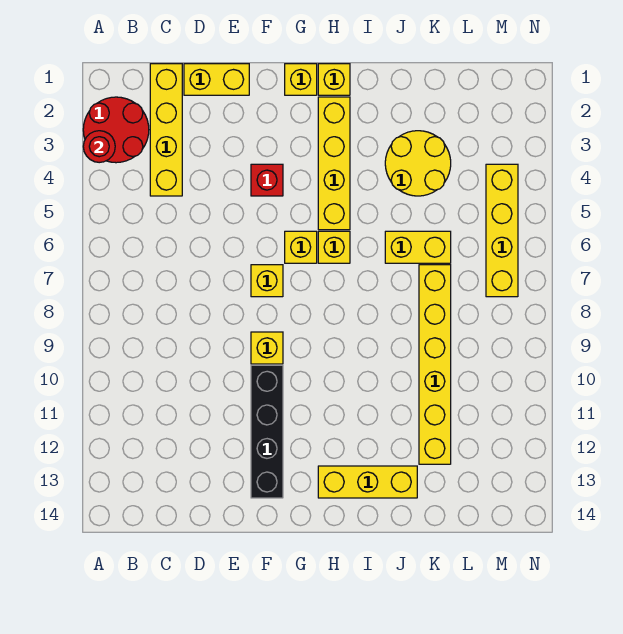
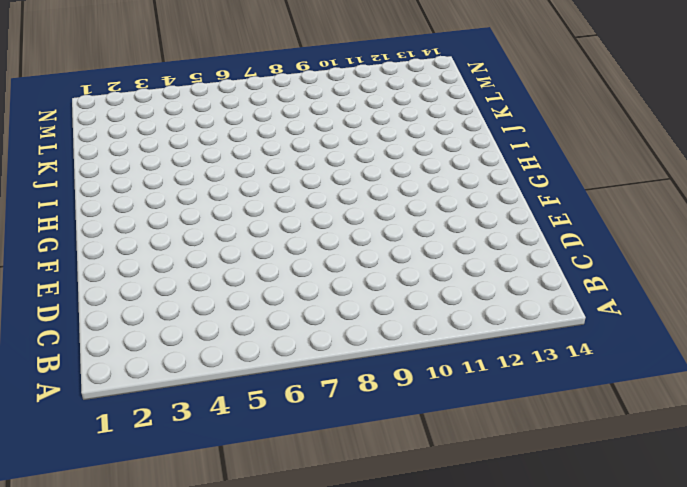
none -> red round brick A2:B3 level 1
none -> yellow brick C1:C4 level 1
none -> yellow brick D1:E1 level 1

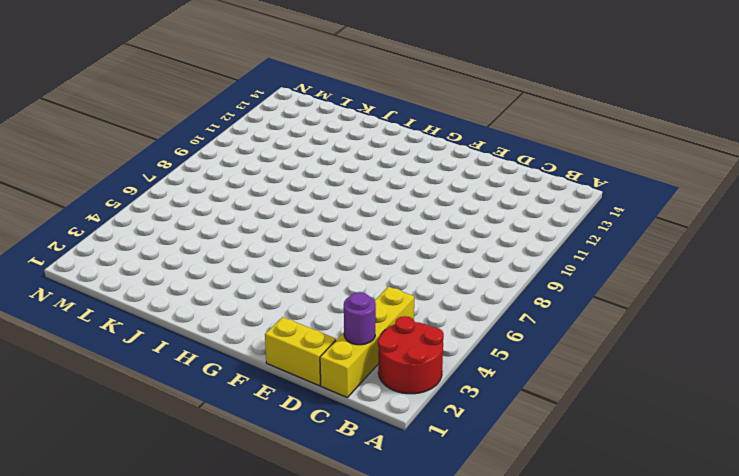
purple round brick C2 level 2 -> none
none -> red brick F4 level 1
none -> yellow brick F7 level 1
none -> yellow brick F9 level 1

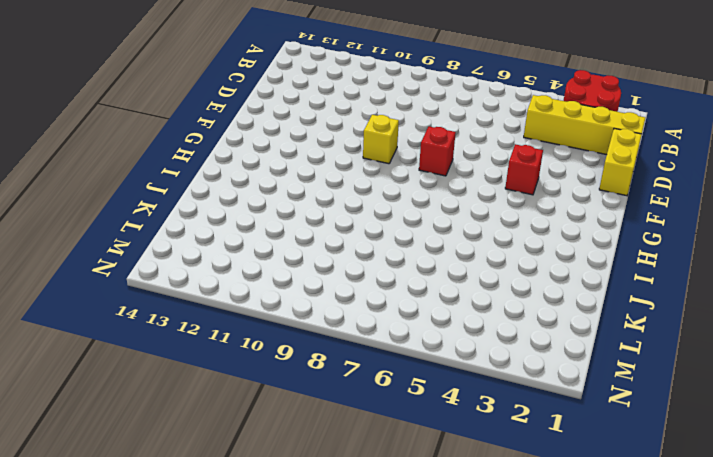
red brick F7 level 1 -> yellow brick F7 level 1
none -> black brick F10:F13 level 1
none -> yellow brick G1 level 1
none -> yellow brick G6 level 1

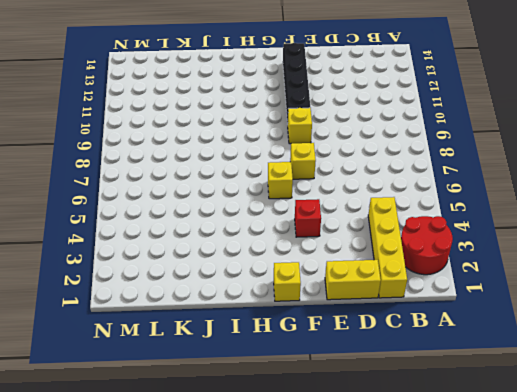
none -> yellow brick H1 level 1
none -> yellow brick H2:H5 level 1
none -> yellow brick H6 level 1

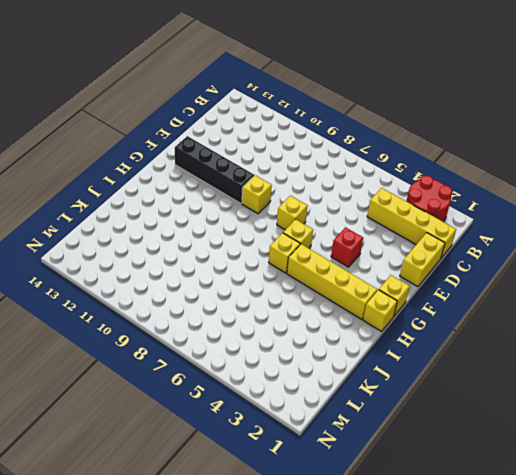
none -> yellow brick H13:J13 level 1
none -> yellow round brick J3:K4 level 1
none -> yellow brick J6:K6 level 1

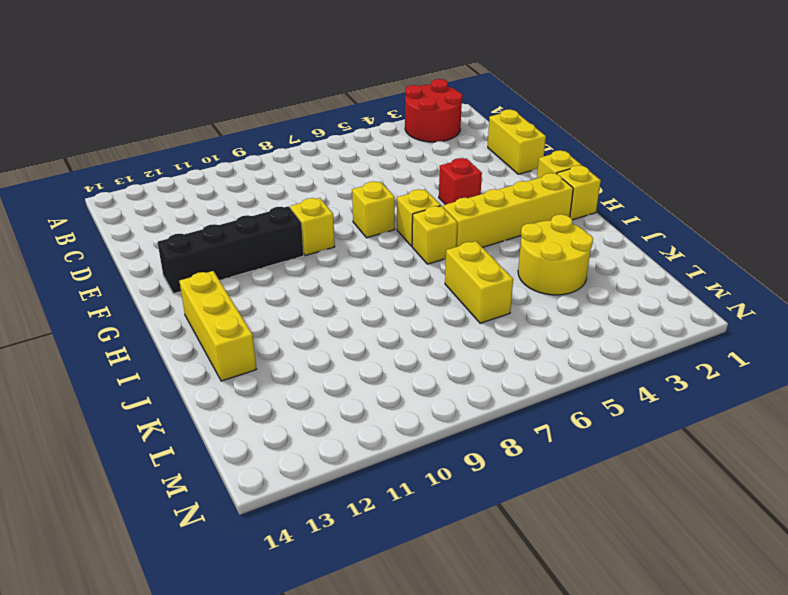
none -> yellow brick C1:C4 level 1
none -> yellow brick K7:K12 level 1
none -> yellow brick M4:M7 level 1

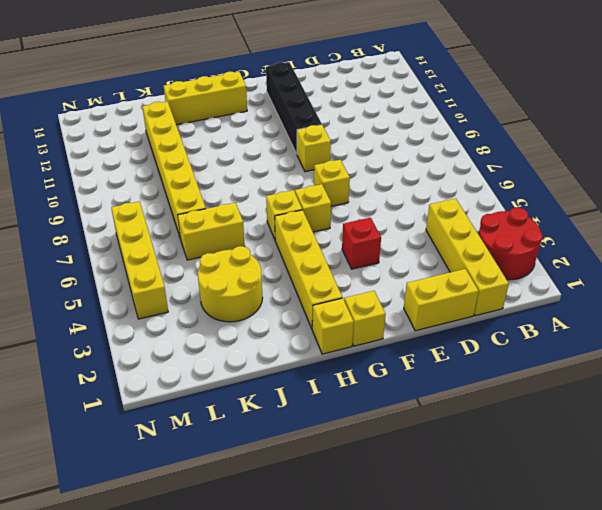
none -> red round brick A3 level 2

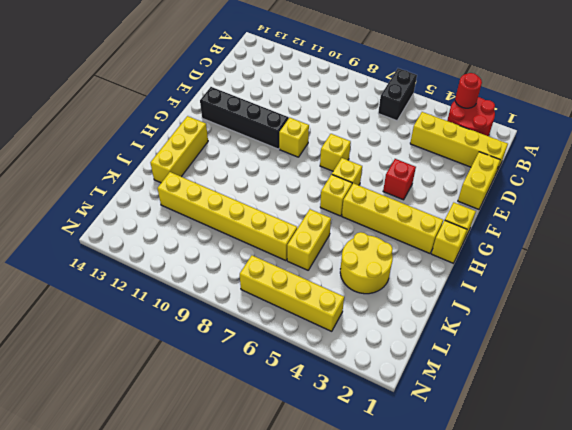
black brick A6:B6 level 1 -> none

